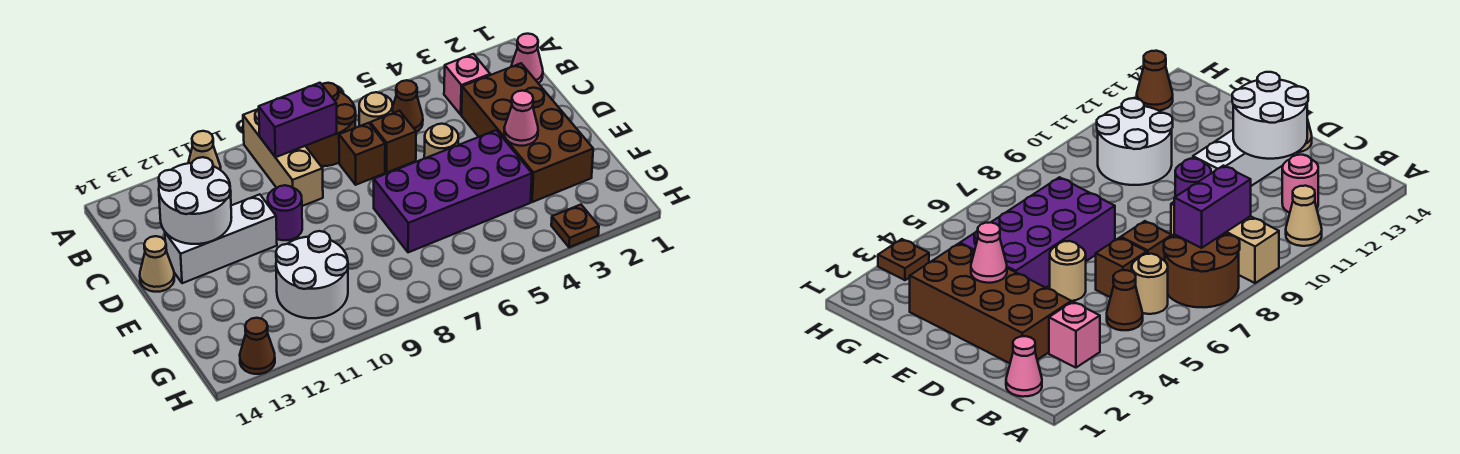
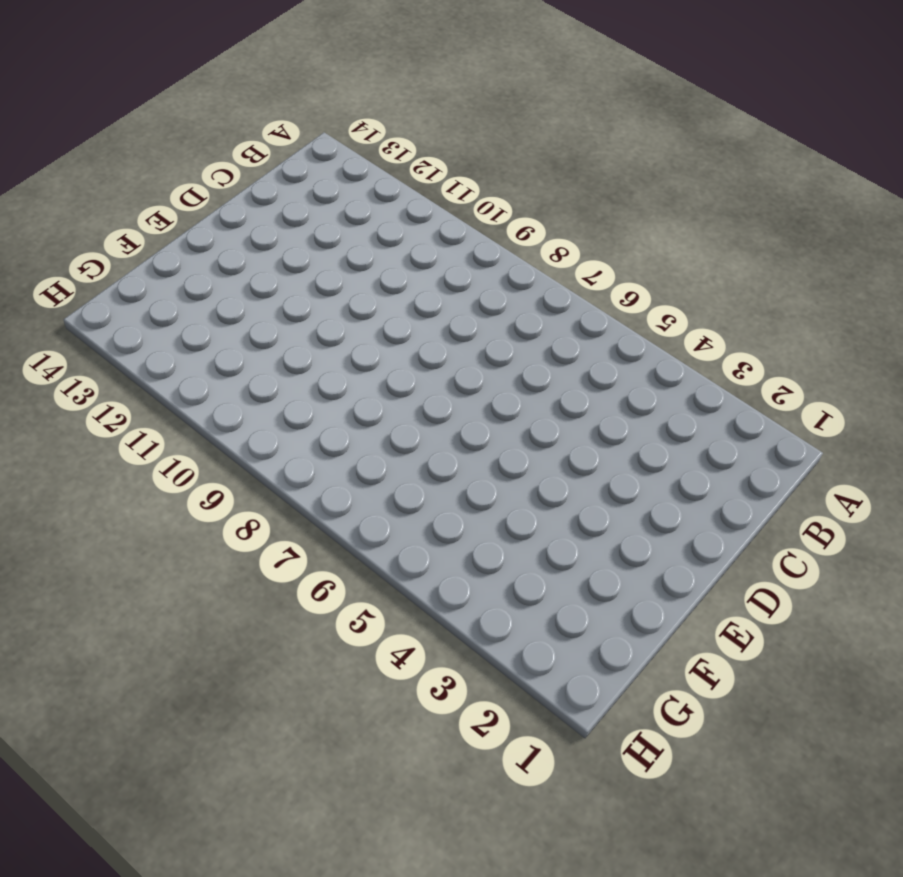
none -> brown round brick A7:B8 level 1
none -> tan brick A9:C9 level 1
none -> tan cone A11 level 1

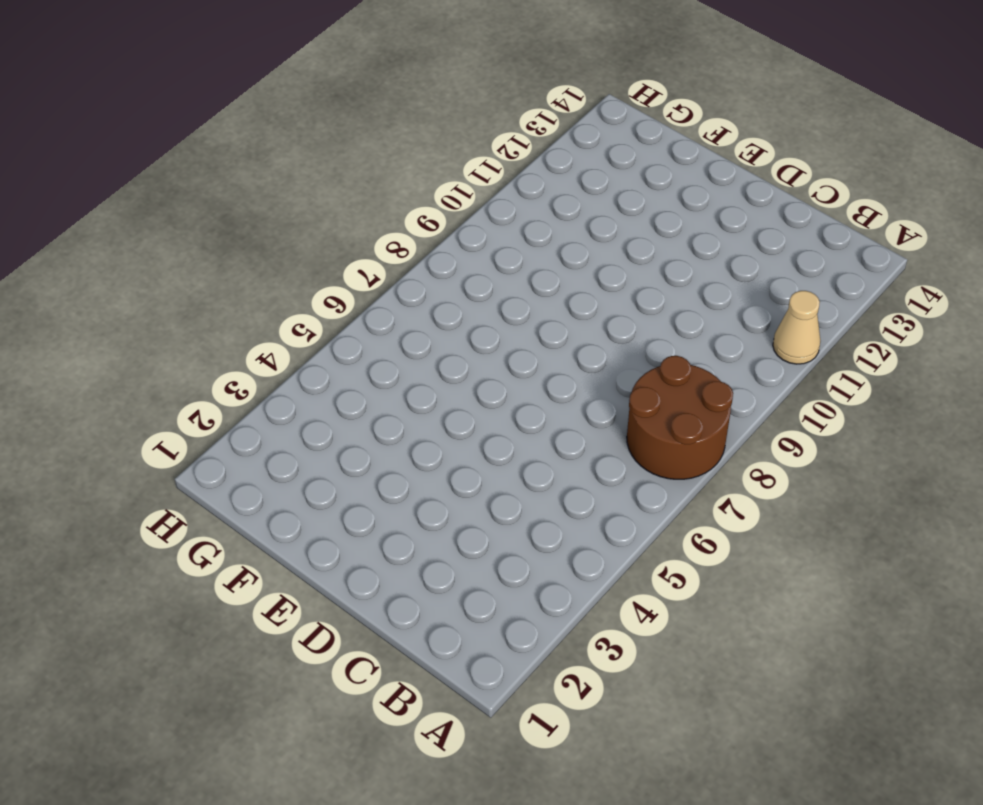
none -> tan brick A9:C9 level 1
none -> pink cone B1 level 1
none -> pink brick B3 level 1

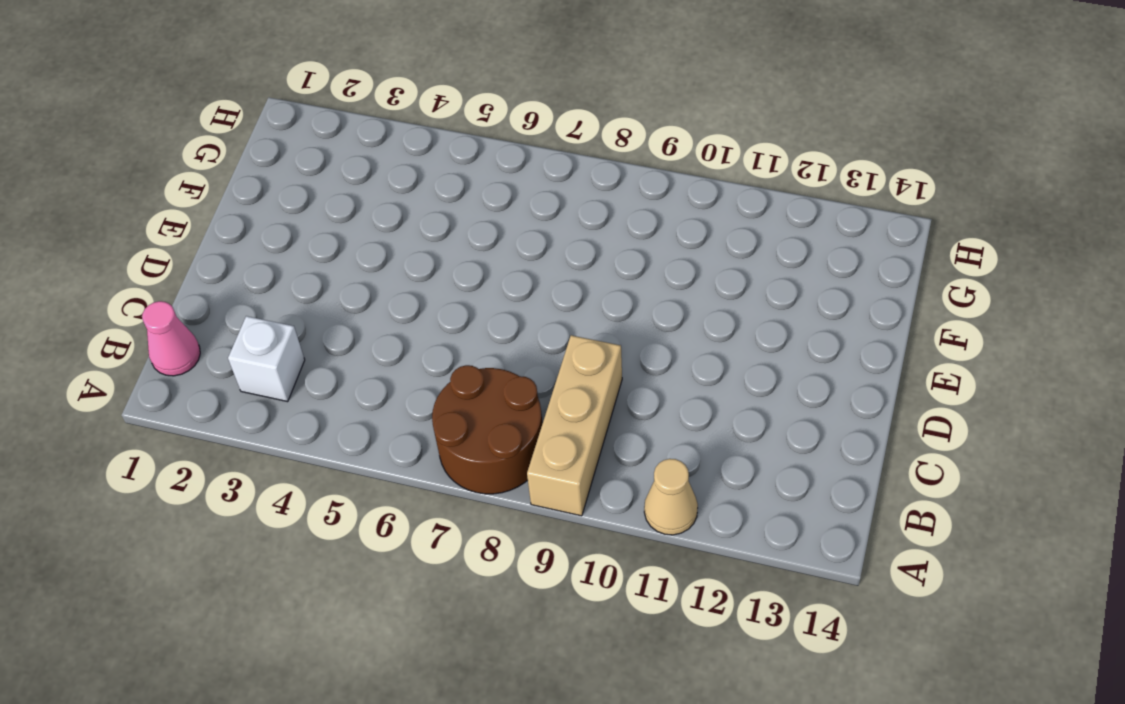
white brick B3 level 1 -> pink brick B3 level 1
none -> brown cone B5 level 1
none -> tan round brick B6 level 1
none -> pink round brick B12 level 1

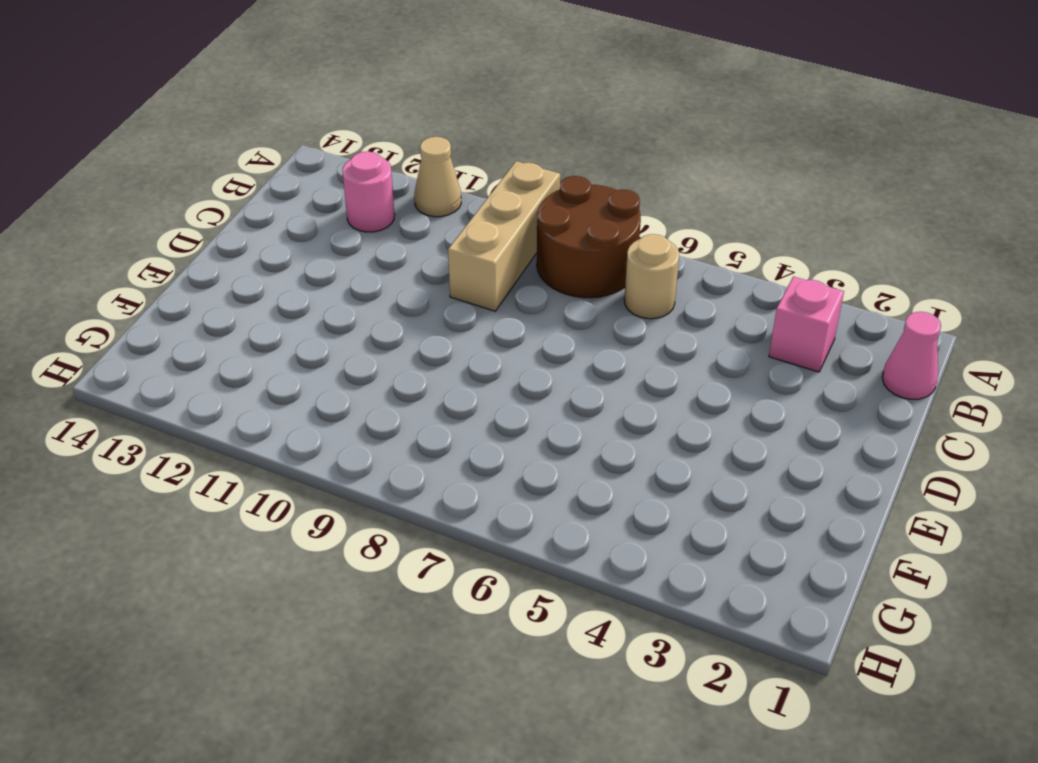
none -> brown cone B5 level 1
none -> brown brick C2:F3 level 1
none -> brown brick C6 level 1

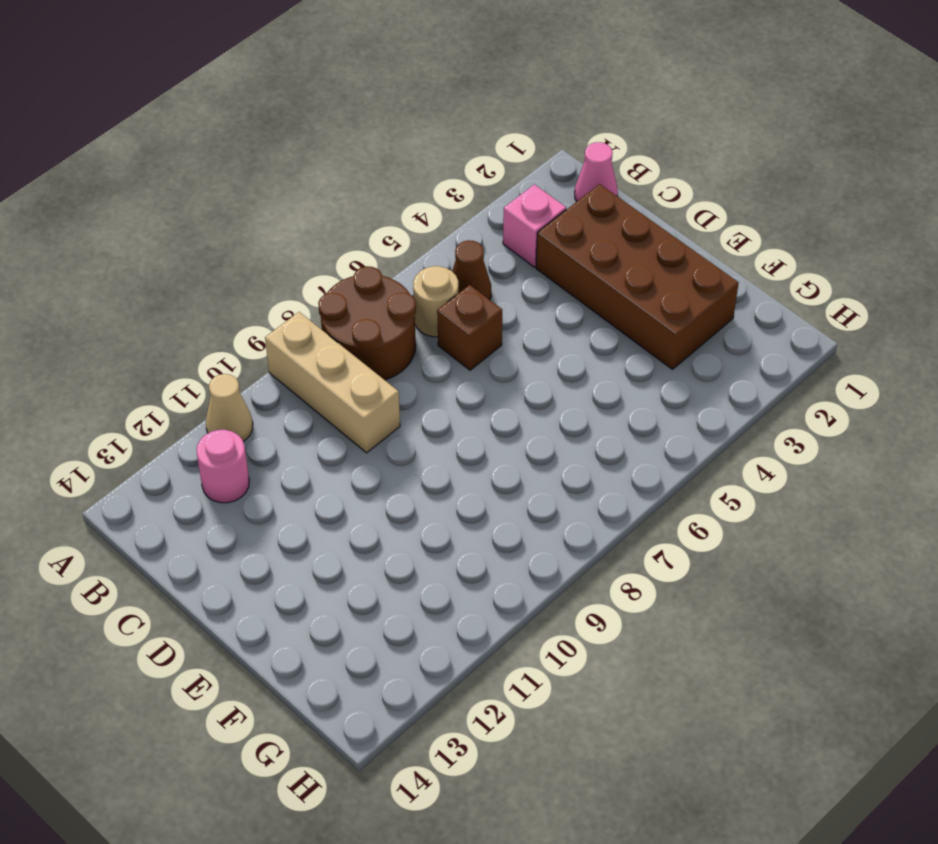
none -> brown brick C7 level 1
none -> tan round brick D5 level 1
none -> purple round brick D10 level 1

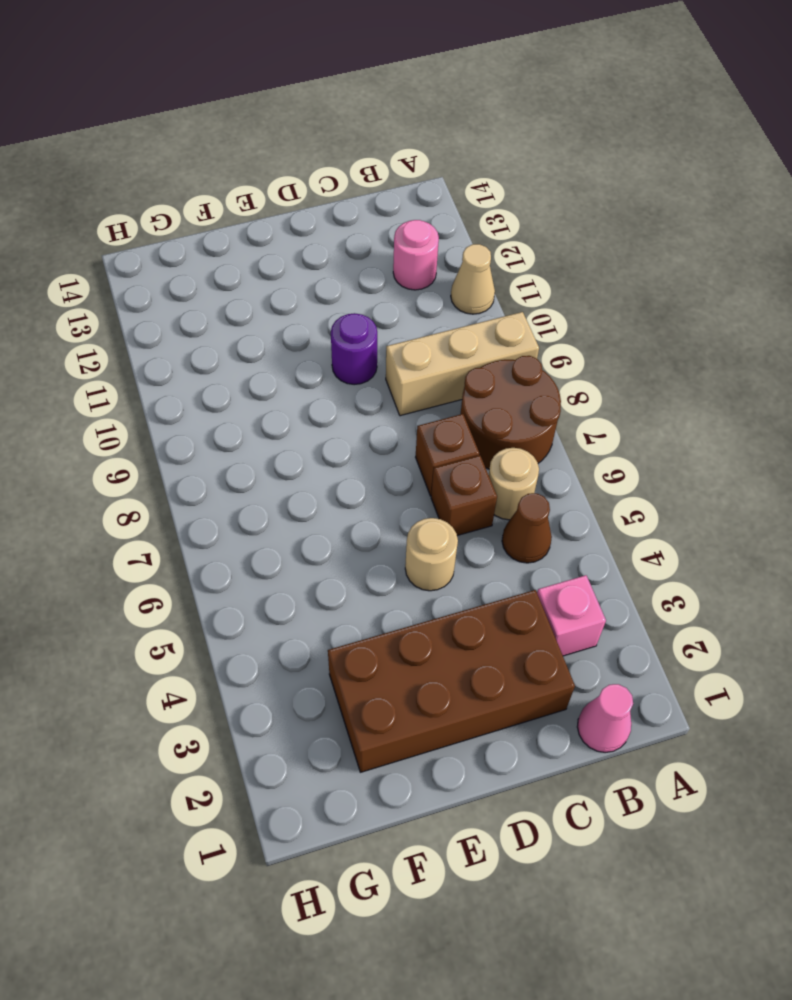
none -> white brick D11:D13 level 1
none -> tan cone D14 level 1
none -> purple brick E4:F7 level 1

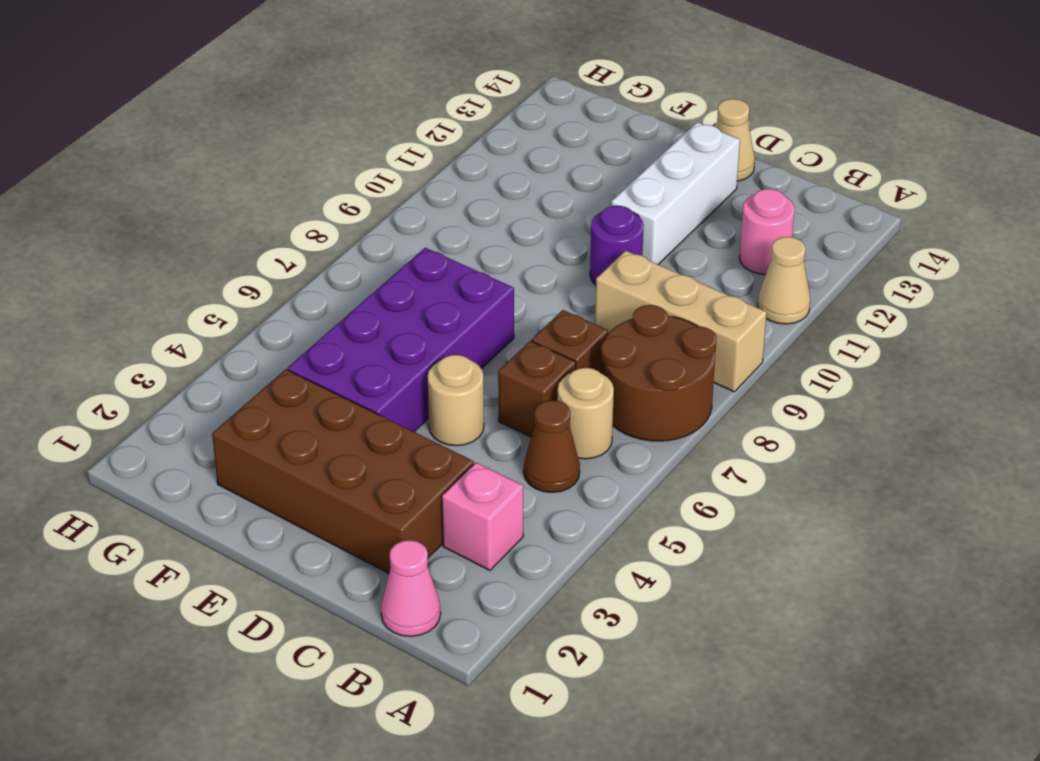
none -> white round brick F10:G11 level 1
none -> brown plate H3 level 1
none -> brown cone H13 level 1

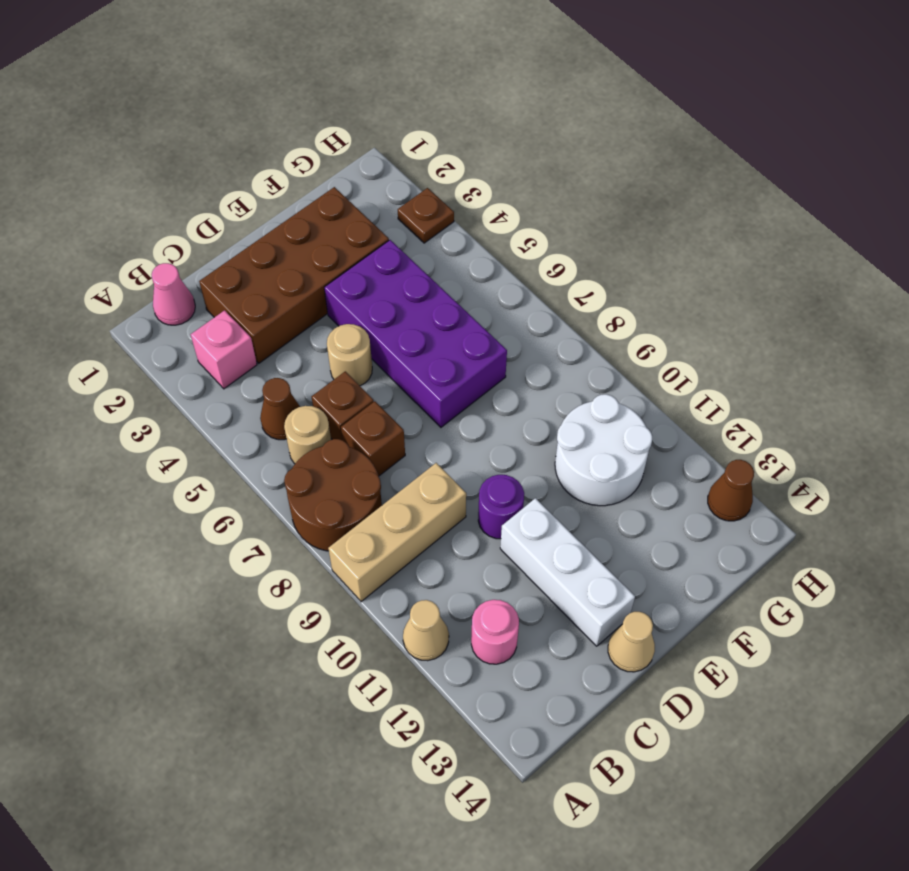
none -> purple brick B8:B9 level 2
none -> white round brick C12:D13 level 2
none -> pink cone E3 level 2

